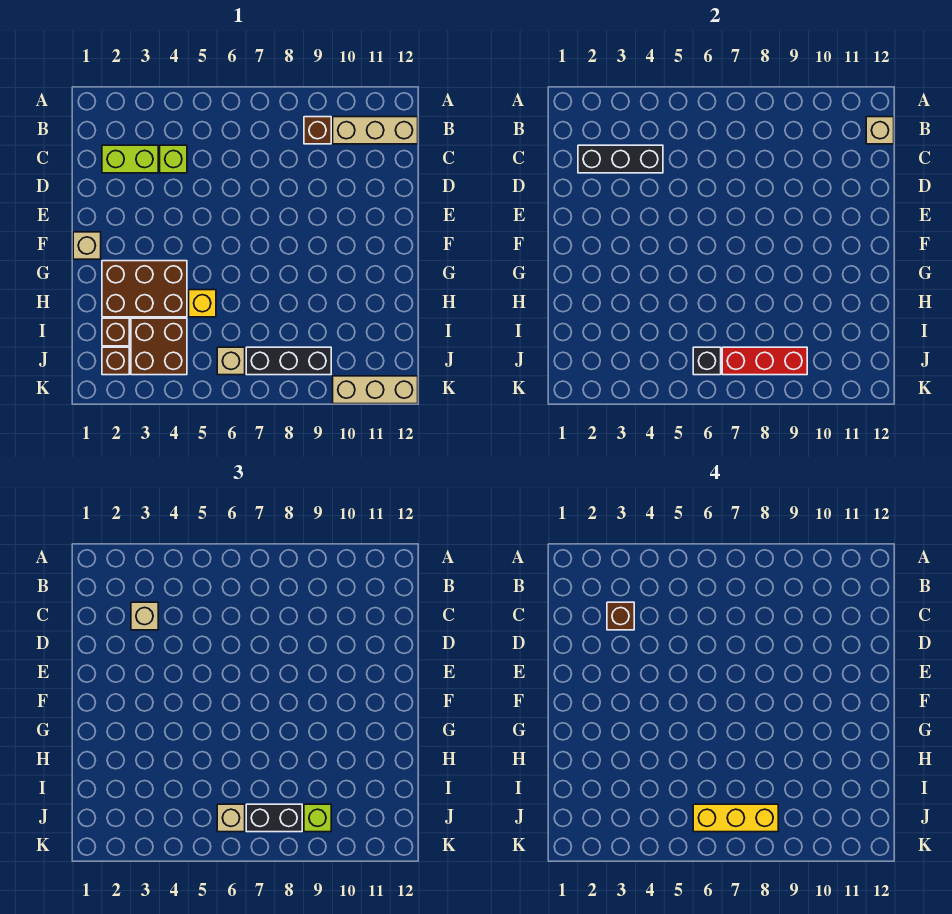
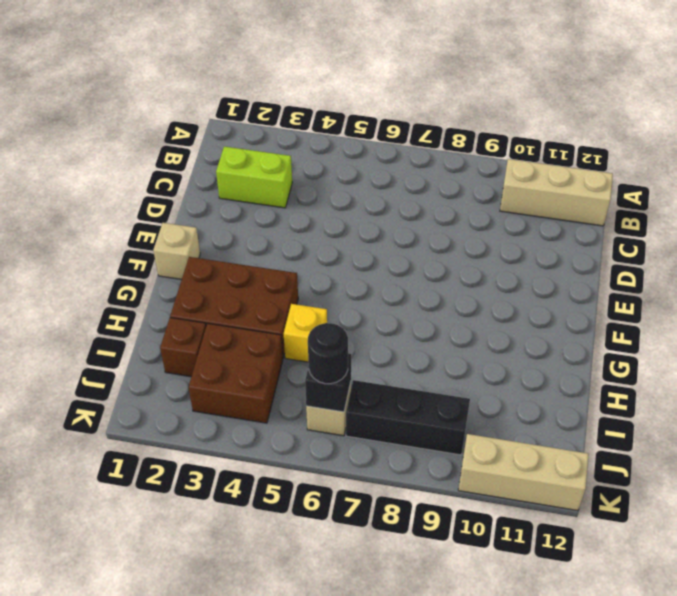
black round brick J6 level 3 -> tan brick J6 level 3
none -> brown brick B9 level 1
none -> lime brick C4 level 1
none -> brown brick J2 level 1

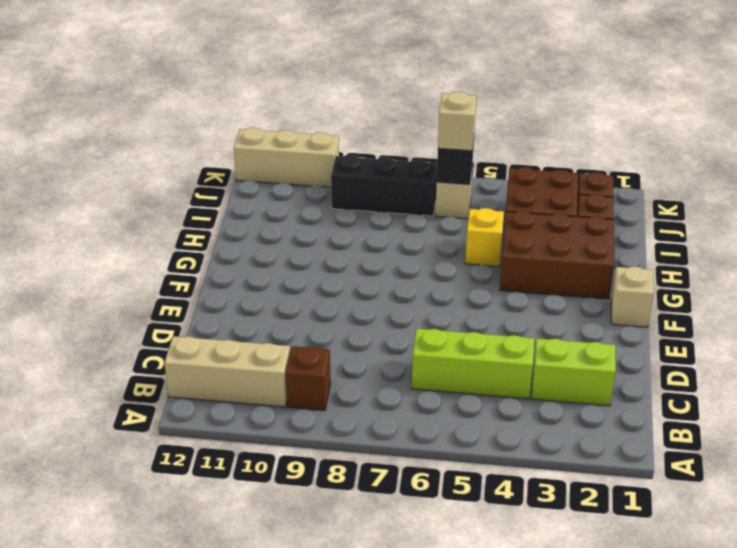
lime brick C4:C6 level 1 -> lime brick C4 level 1
none -> tan brick B12 level 2
none -> black brick C2:C4 level 2
none -> red brick J7:J9 level 2

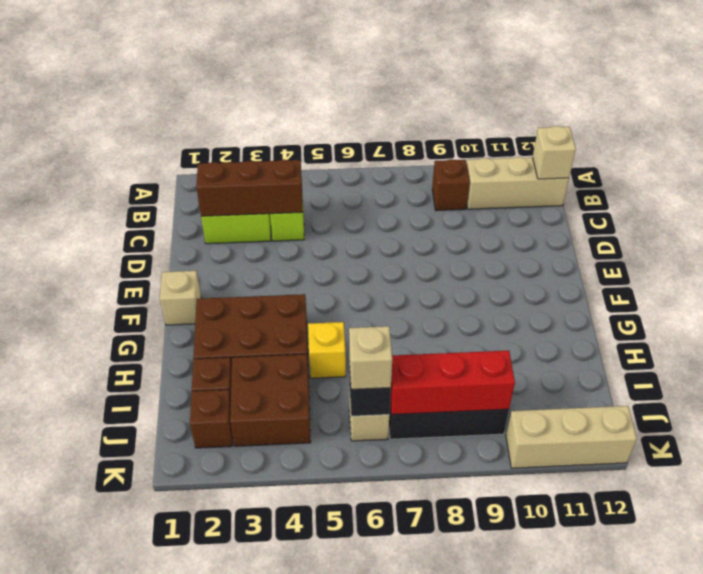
brown brick C2:C4 level 2 -> black brick C2:C4 level 2
none -> tan brick C3 level 3
none -> black brick J7:J8 level 3
none -> lime brick J9 level 3

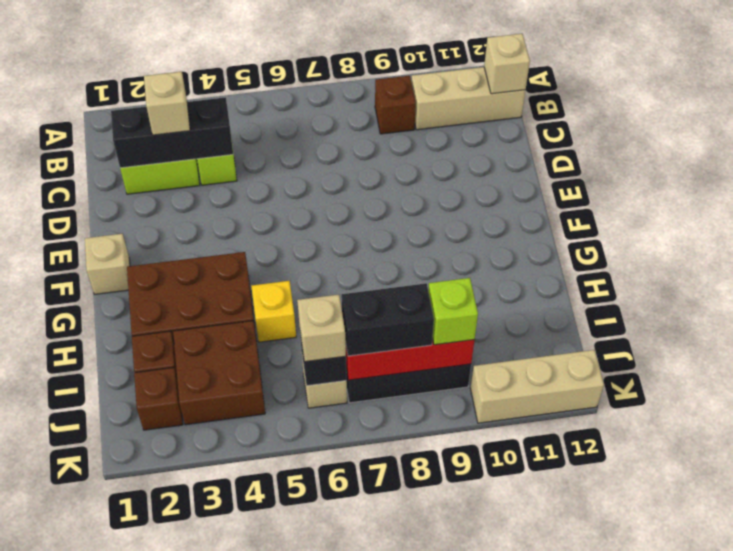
none -> brown brick C3 level 4
none -> yellow brick J6:J8 level 4

